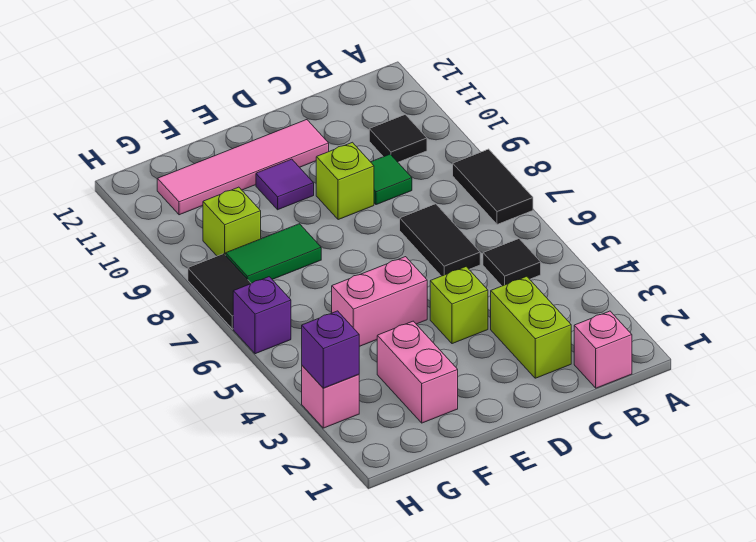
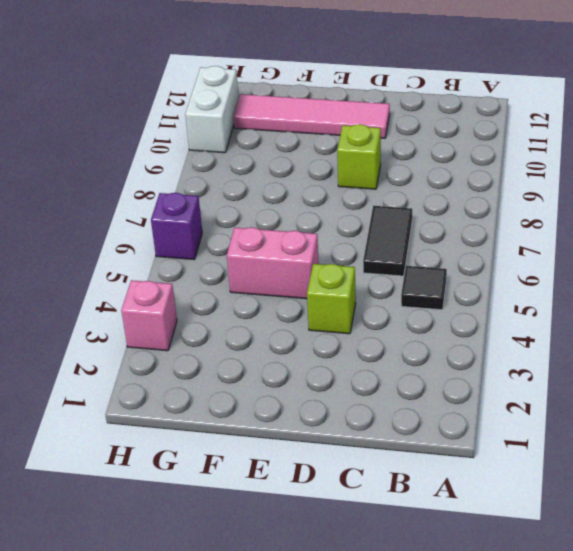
white brick H10:H11 level 1 -> none
none -> black tile A7:A8 level 1
none -> pink brick B1 level 1
none -> black tile B10 level 1

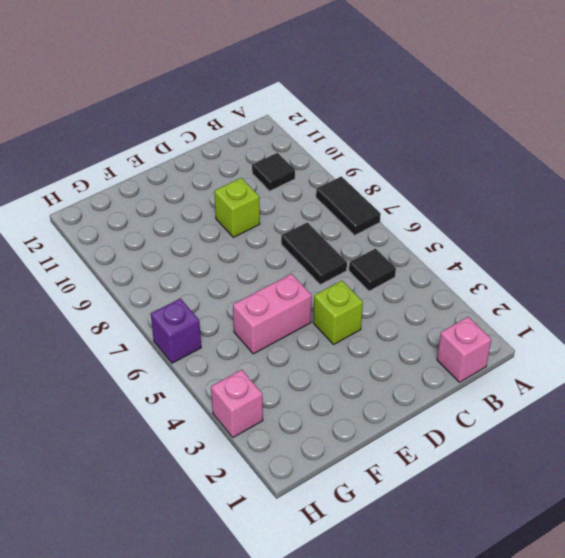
none -> lime brick C2:C3 level 1
none -> green tile C9 level 1
none -> pink tile D11:G11 level 1

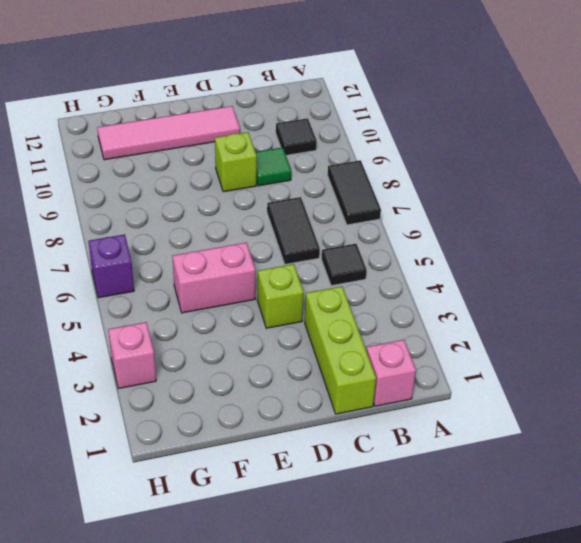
lime brick C1:C3 level 1 -> lime brick C2:C3 level 1
none -> purple tile E10 level 1
none -> pink brick F2:F3 level 1
none -> green tile F8:G8 level 1

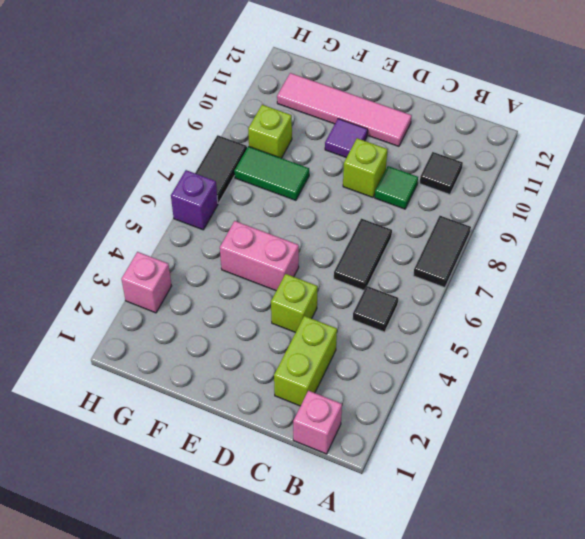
none -> pink brick F2:F3 level 1
none -> purple brick H3 level 2

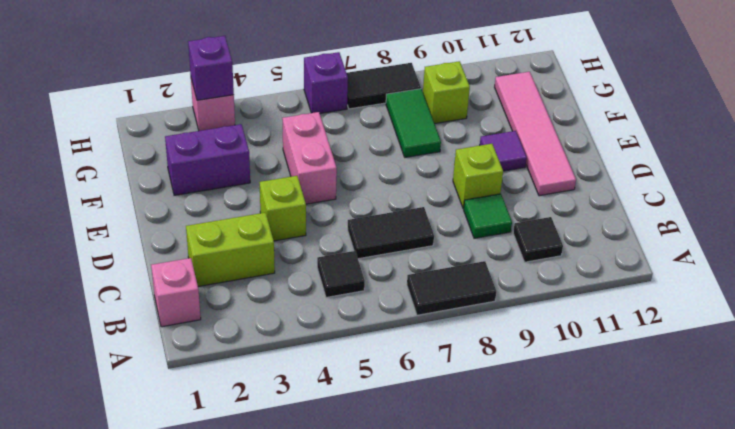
purple brick F2:F3 level 1 -> pink brick F2:F3 level 1

